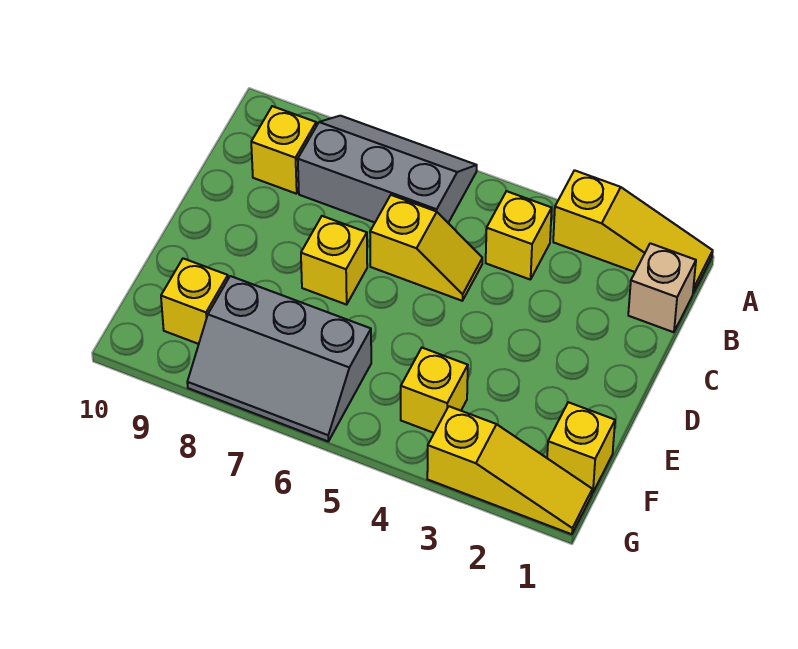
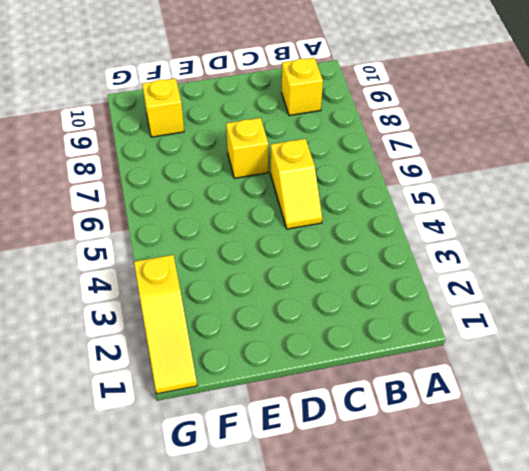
none -> yellow slope A1:A3 level 1 top 3
none -> grey slope A6:B8 level 1 top B
none -> tan brick B1 level 1

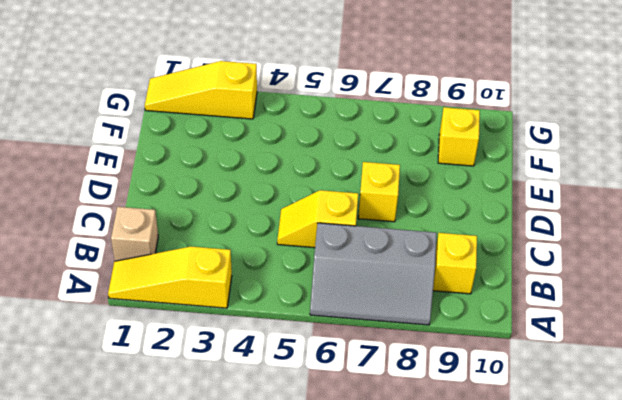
none -> yellow brick B4 level 1
none -> yellow brick F1 level 1
none -> yellow brick F4 level 1

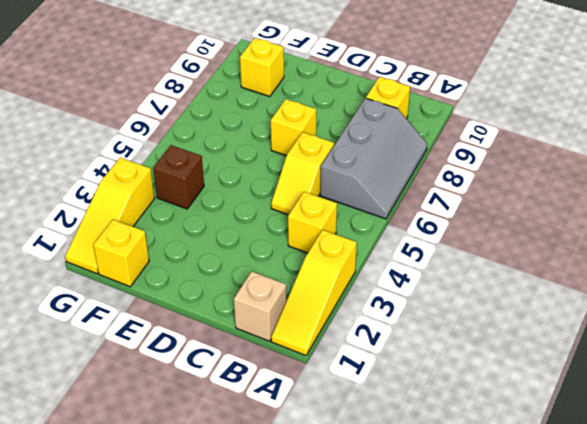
brown brick F4 level 1 -> yellow brick F4 level 1
none -> grey slope F6:G8 level 1 top F

